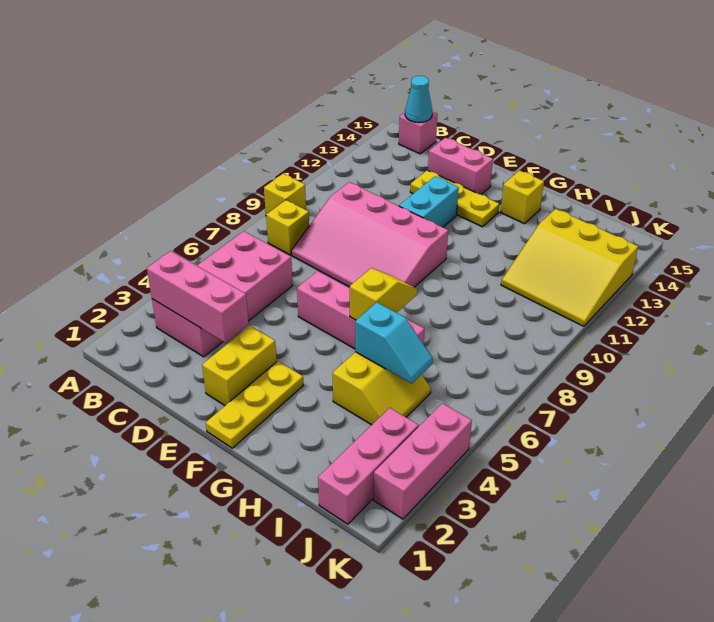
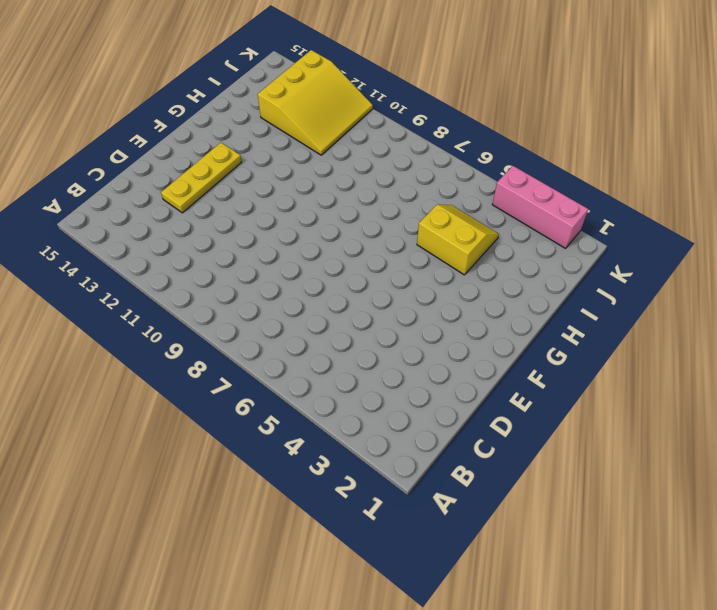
none -> yellow brick A9 level 1
none -> pink brick B3:C6 level 1
none -> yellow brick B8 level 1

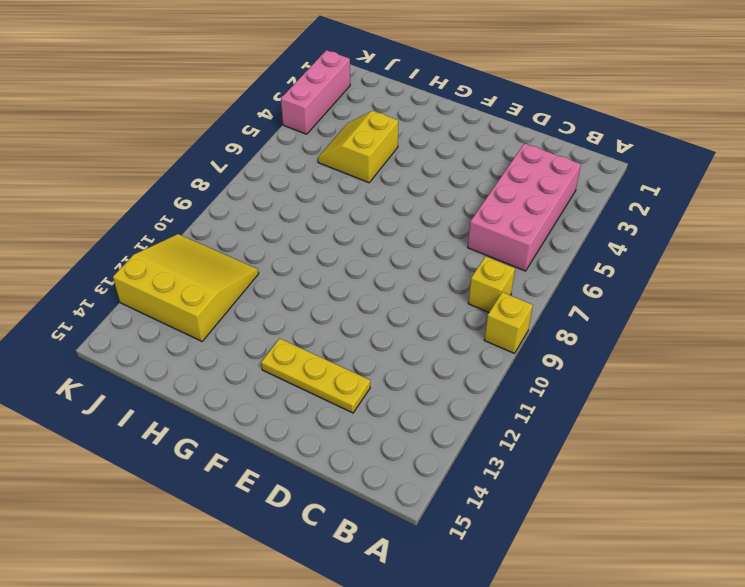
none -> pink brick B15 level 1
none -> pink slope C8:F10 level 1 top 10
none -> pink brick D14:E14 level 1

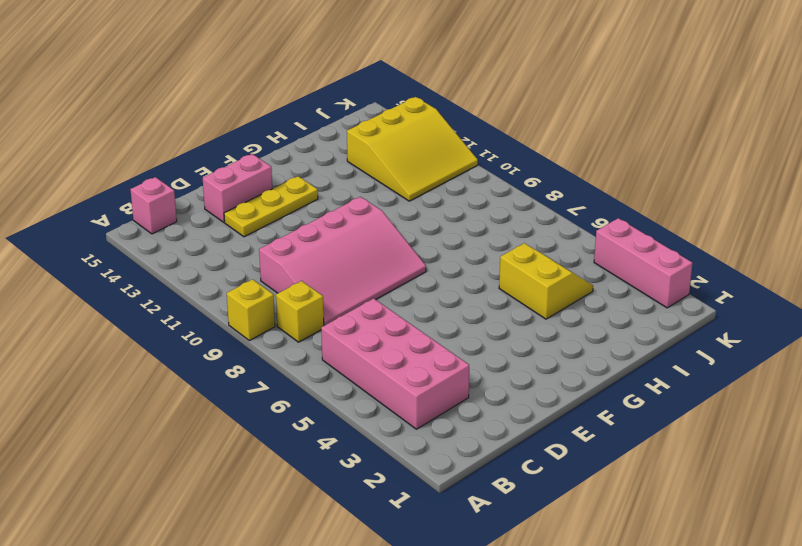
none -> yellow brick E2:E3 level 1
none -> pink brick E6:H6 level 1
none -> cyan brick E11:E12 level 1

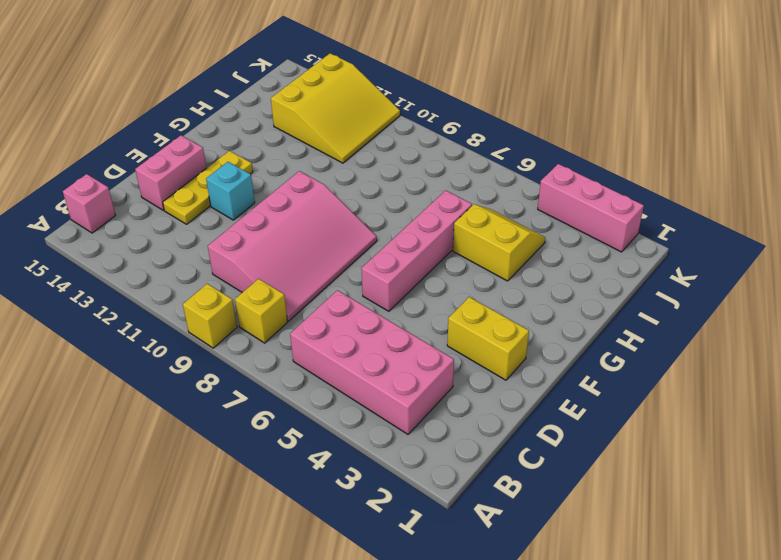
cyan brick E12 level 1 -> cyan brick E11:E12 level 1
none -> yellow plate F1:F3 level 1
none -> yellow brick G14 level 1
none -> pink brick J1:J3 level 1

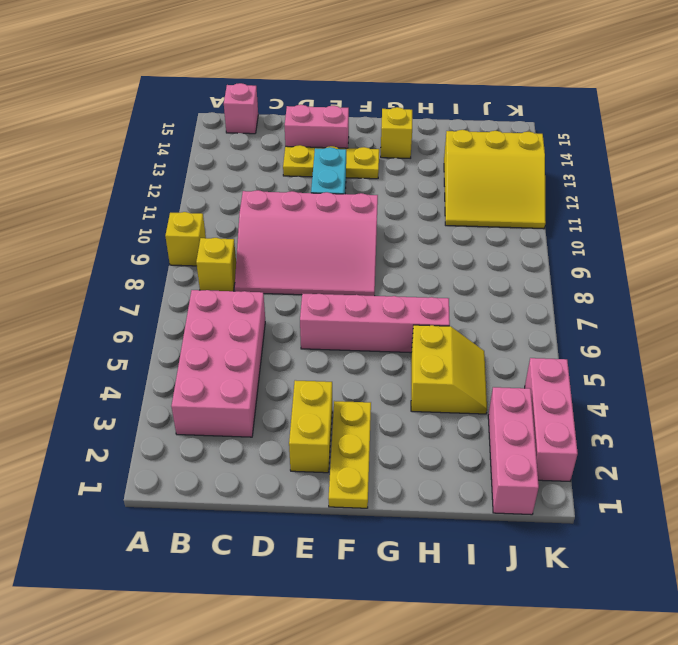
none -> pink brick B3:D3 level 2
none -> cyan cone B15 level 2
none -> yellow slope G6:G7 level 2 top 6

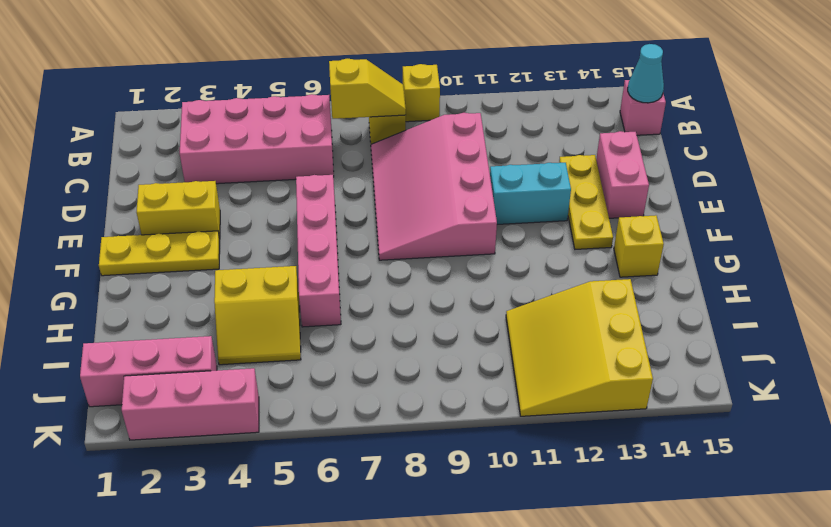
yellow slope B7:B8 level 2 top 7 -> yellow slope G6:G7 level 2 top 6
none -> pink brick B3:D3 level 2
none -> cyan slope H5:I5 level 2 top H

